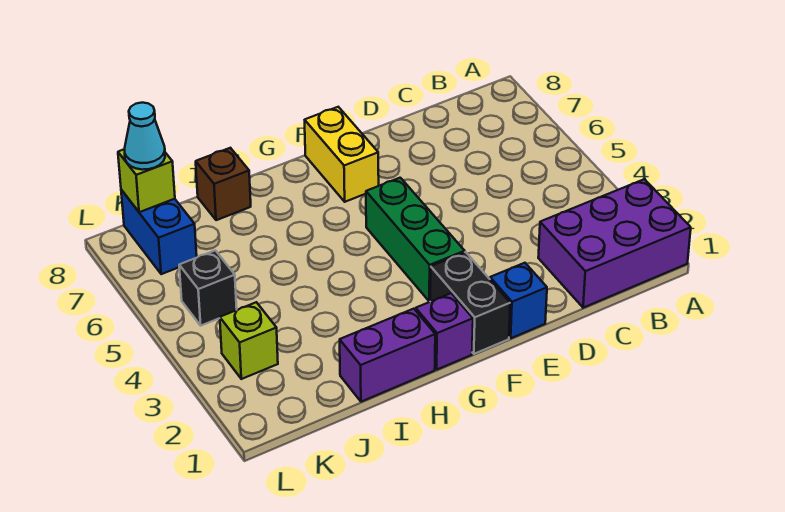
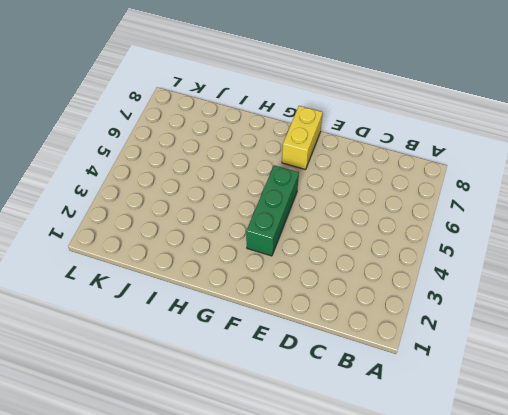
none -> purple brick A1:C2 level 1
none -> blue brick E1 level 1
none -> black brick F1:F2 level 1

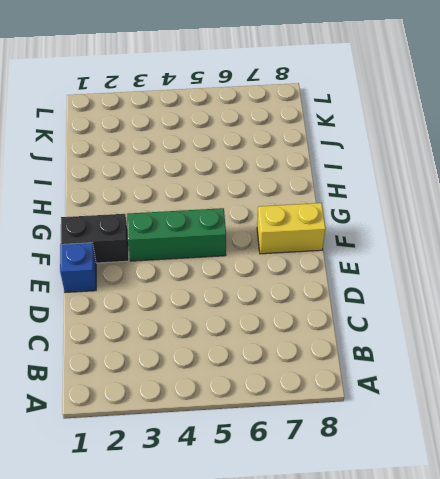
none -> purple brick A1:C2 level 1
none -> purple brick G1 level 1
none -> purple brick H1:I1 level 1

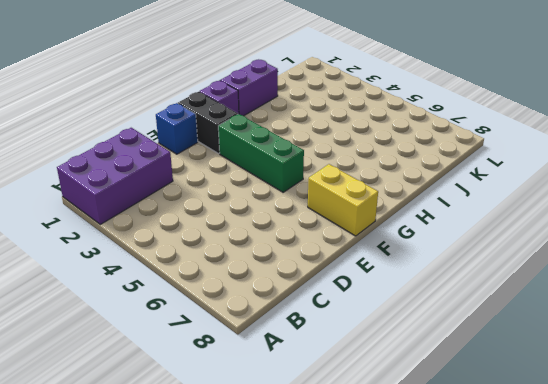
none -> brown brick I8 level 1
none -> lime brick K3 level 1
none -> black brick K5 level 1

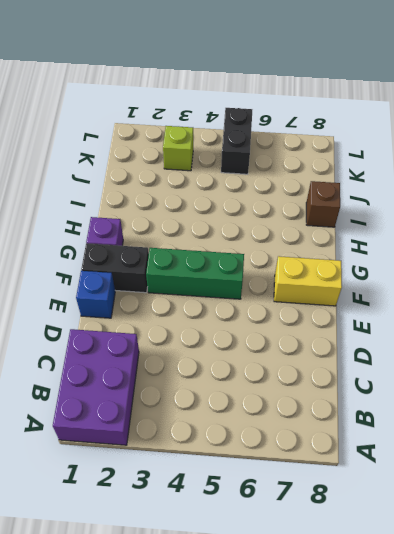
black brick K5:L5 level 1 -> black brick K5 level 1
none -> purple brick H1:I1 level 1
none -> blue brick K7:K8 level 1
none -> lime brick K8 level 2

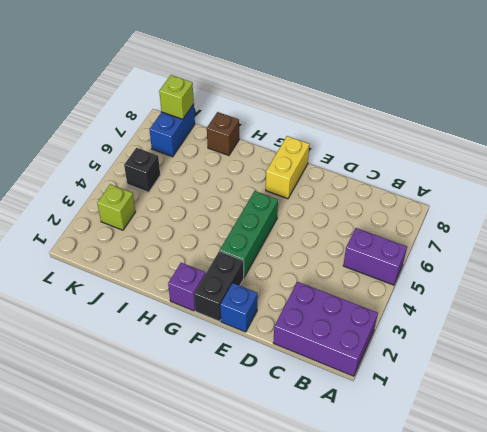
purple brick A5:B5 level 1 -> purple brick H1:I1 level 1
none -> cyan cone K8 level 3

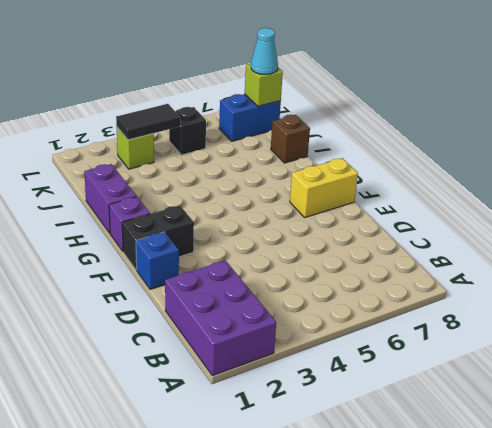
black tile K3:K4 level 2 -> none
none -> green brick F3:F5 level 1

